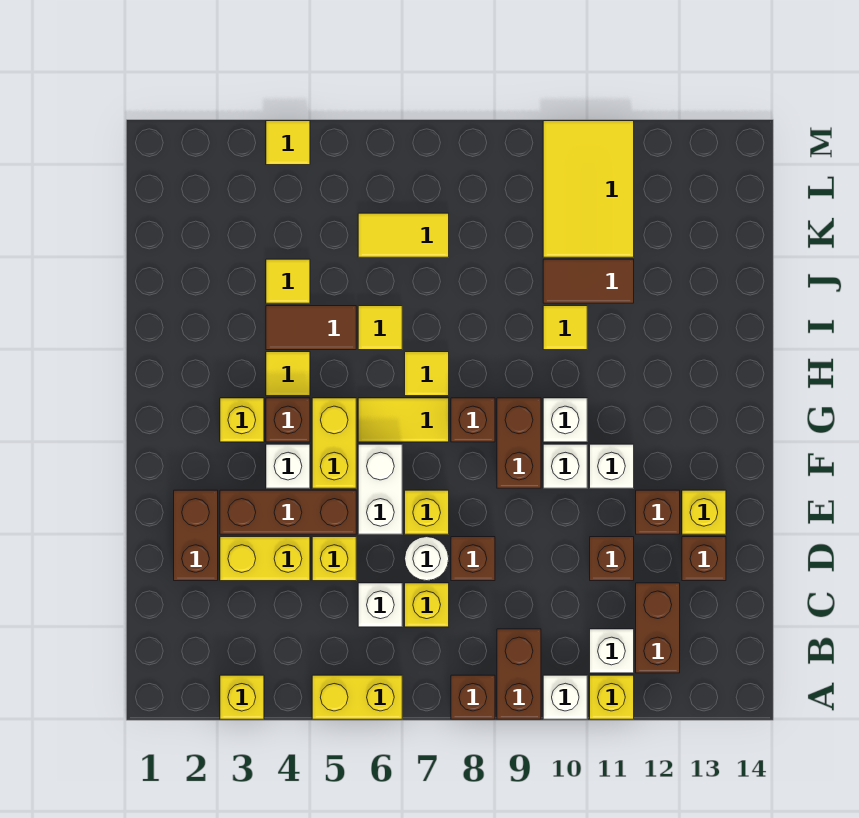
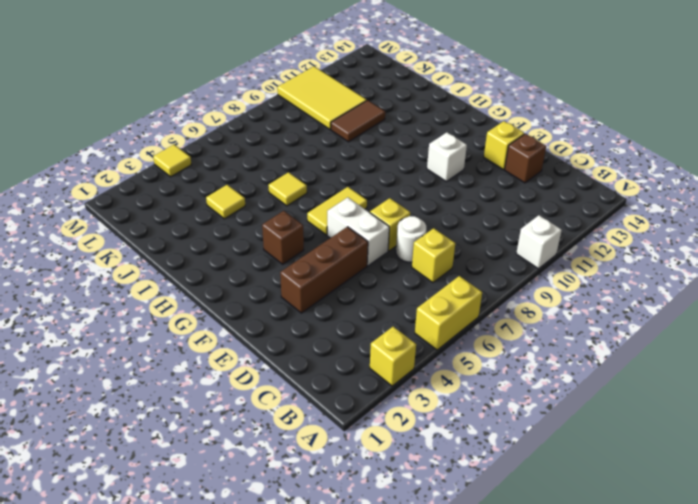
none -> brown brick A8 level 1
none -> brown brick A9:B9 level 1
none -> yellow brick A11 level 1
none -> white brick B11 level 1

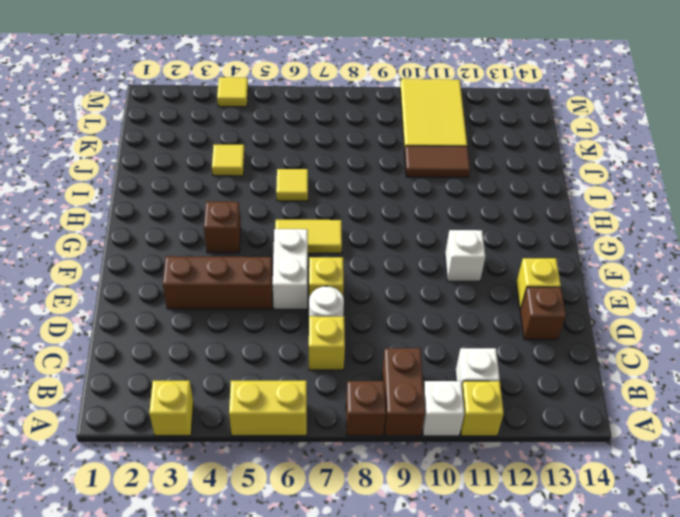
none -> brown brick B12:C12 level 1
none -> white brick C6 level 1
none -> brown brick D2:E2 level 1
none -> yellow brick D3:D4 level 1

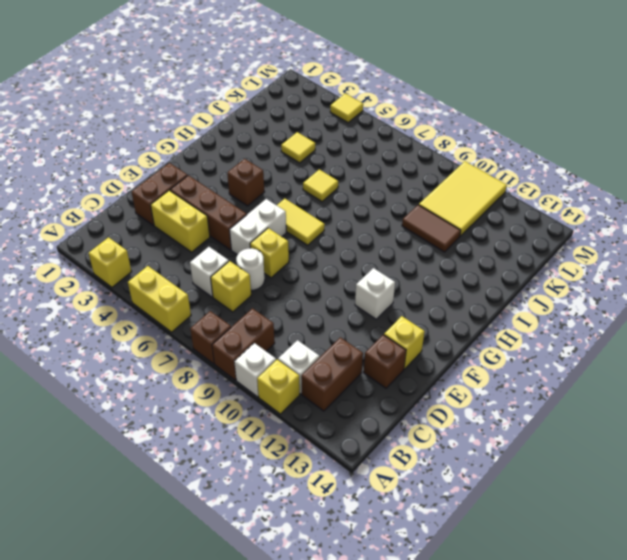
none -> yellow brick D5 level 1
none -> brown brick D8 level 1
none -> brown brick D11 level 1
none -> brown brick E12 level 1

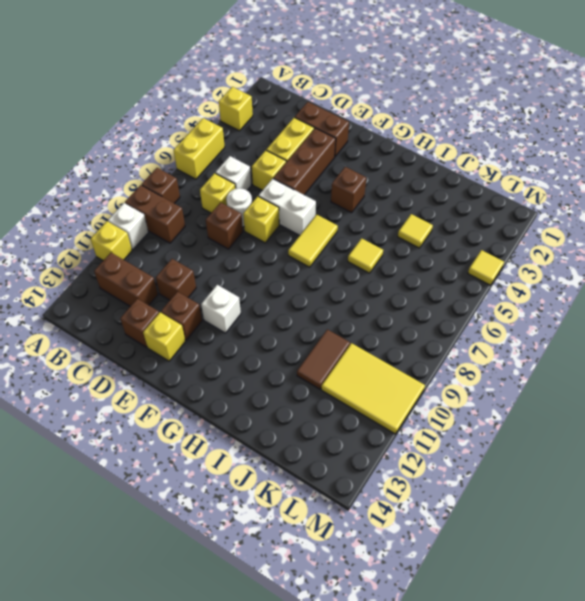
none -> white brick B11 level 1
none -> white brick F4 level 1
none -> yellow brick F5:G5 level 1
none -> brown brick F9:G9 level 1

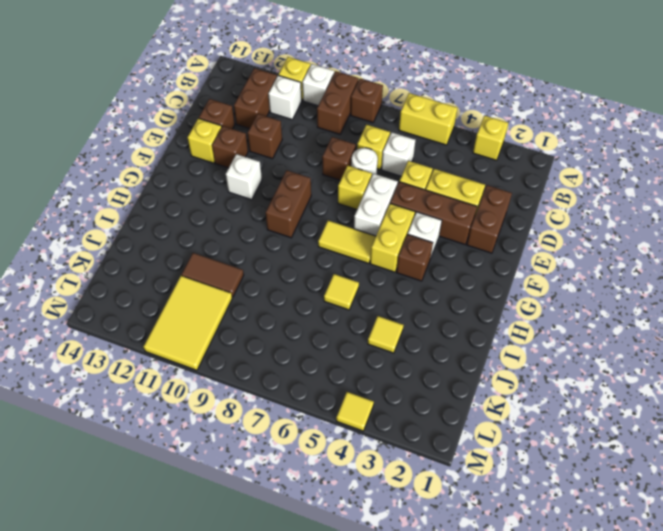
none -> white brick F10 level 1
none -> yellow brick G3 level 1
none -> brown brick G8 level 1
none -> white brick G10 level 1

